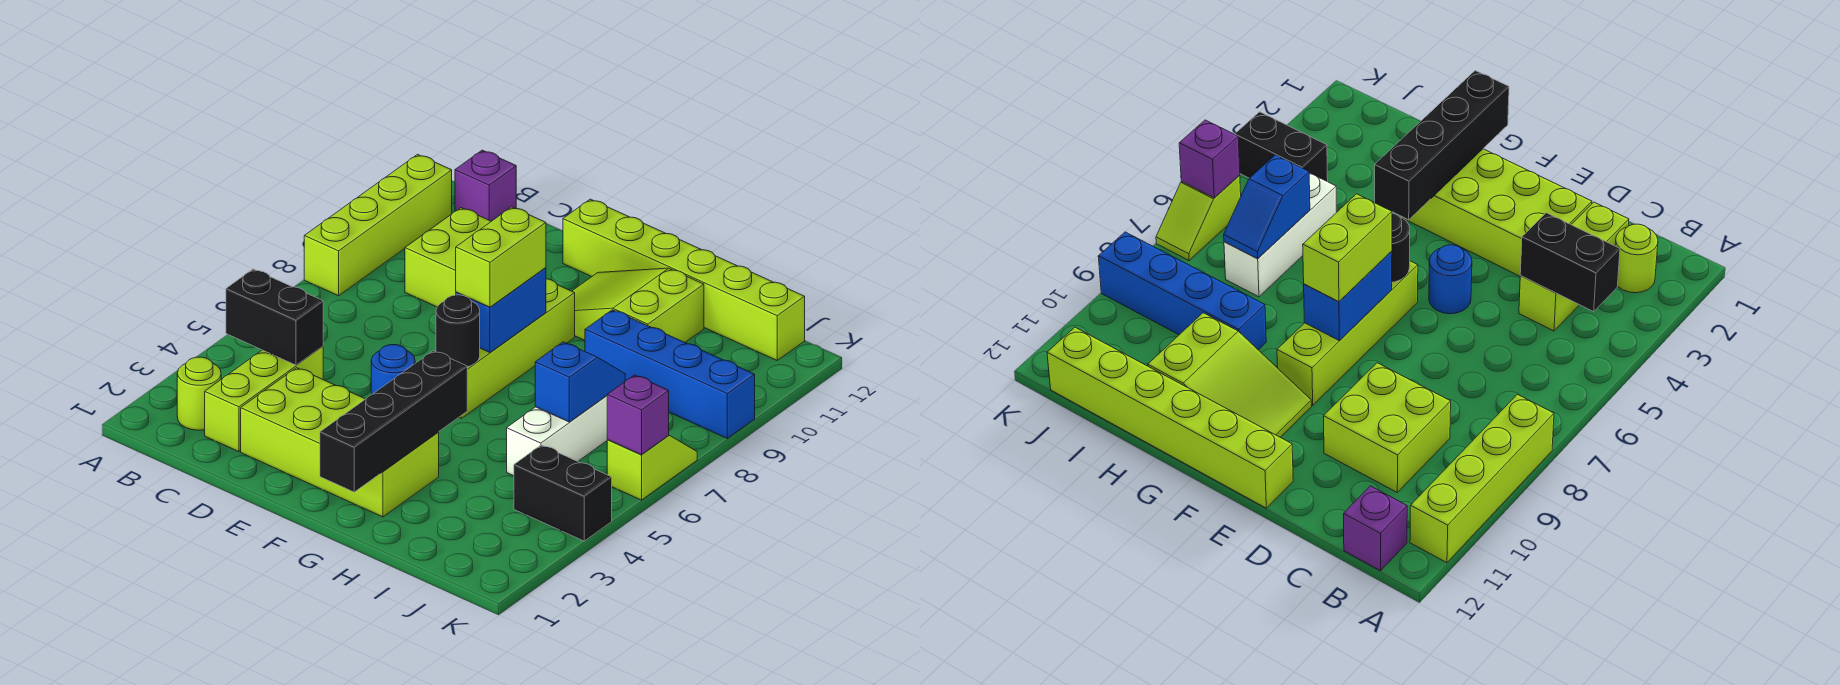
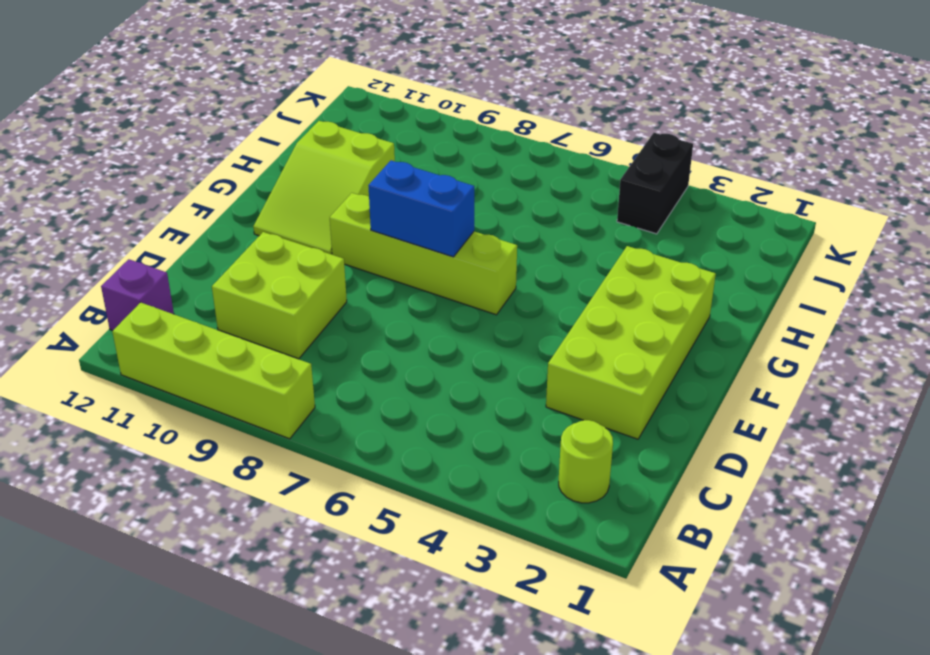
none -> lime brick C2:C4 level 1
none -> blue round brick E5 level 1
none -> lime brick E12:J12 level 1

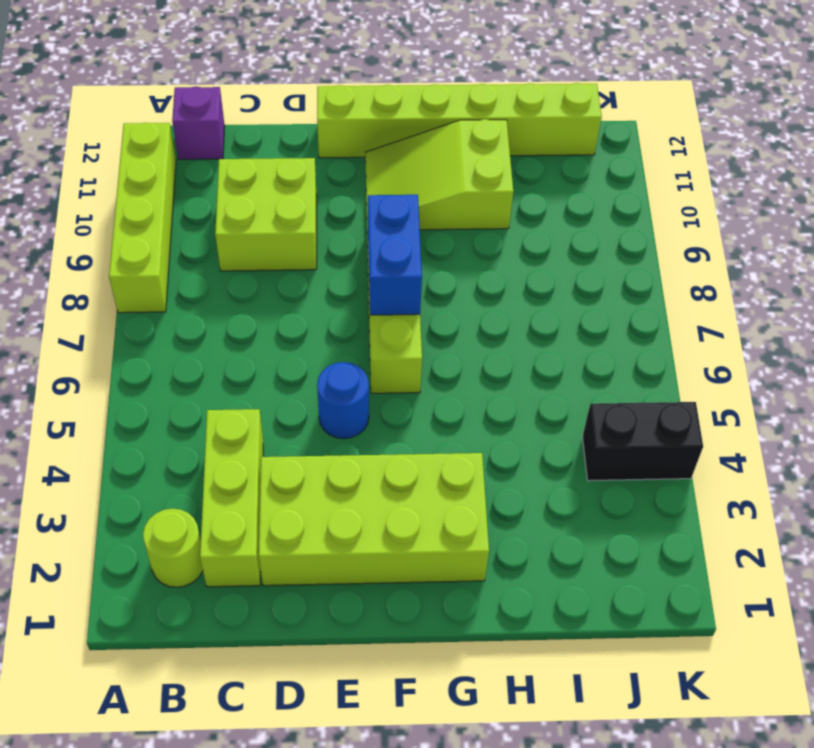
none -> blue brick H9:K9 level 1
none -> white brick I5:I7 level 1
none -> lime slope K6:K7 level 1 top 6

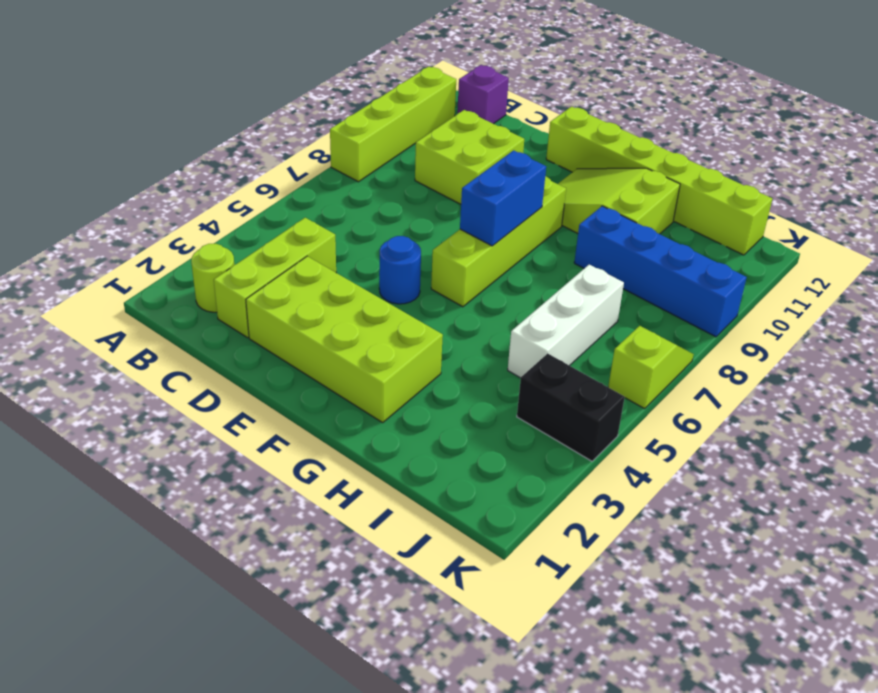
none -> black brick B4:C4 level 2
none -> black round brick F6 level 2
none -> black brick G1:G4 level 2

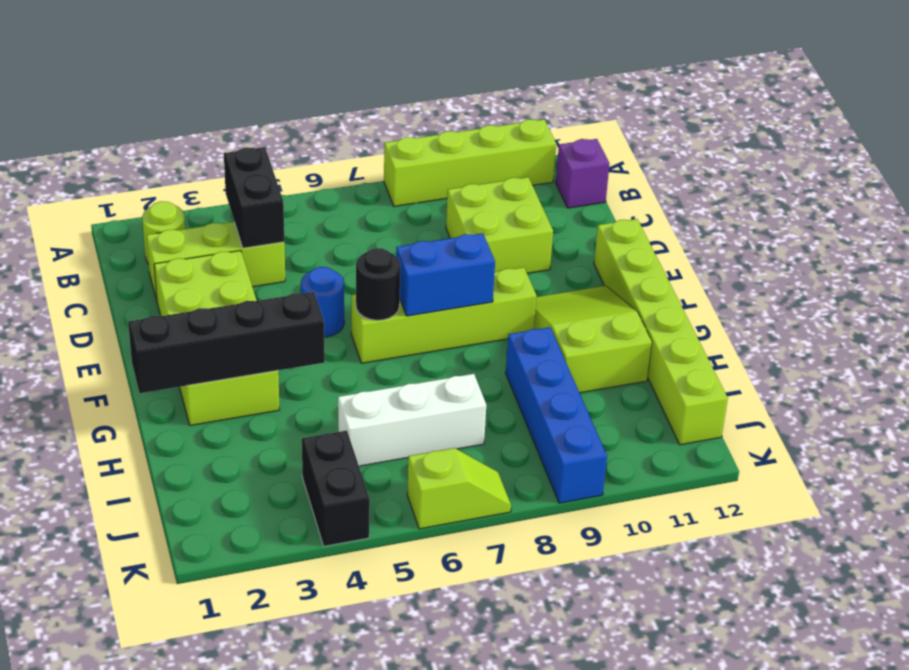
none -> blue slope I6:I7 level 2 top 6
none -> purple brick K6 level 2
none -> lime brick F7:F8 level 3

